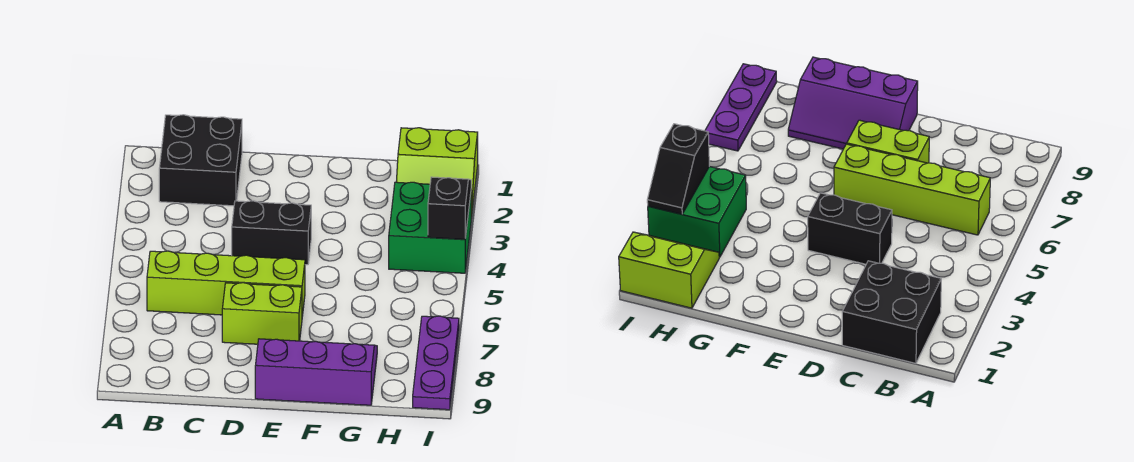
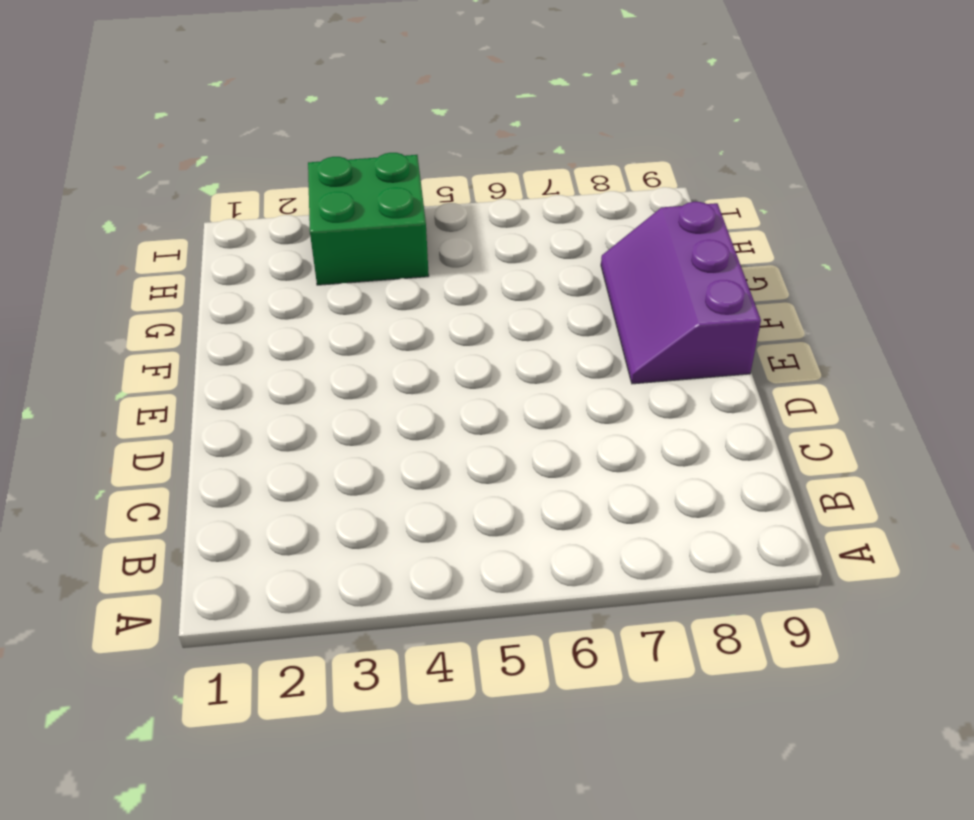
none -> black brick B1:C2 level 1
none -> lime brick B6:E6 level 1

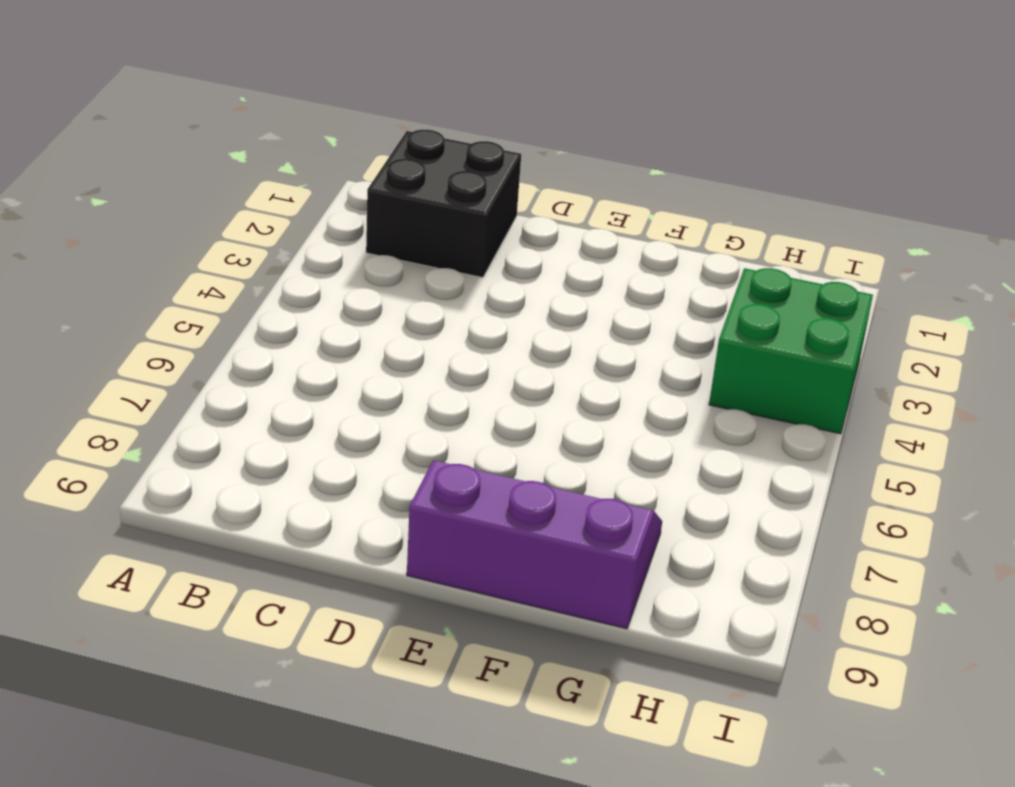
none -> lime brick B6:E6 level 1
none -> black brick D4:E4 level 1

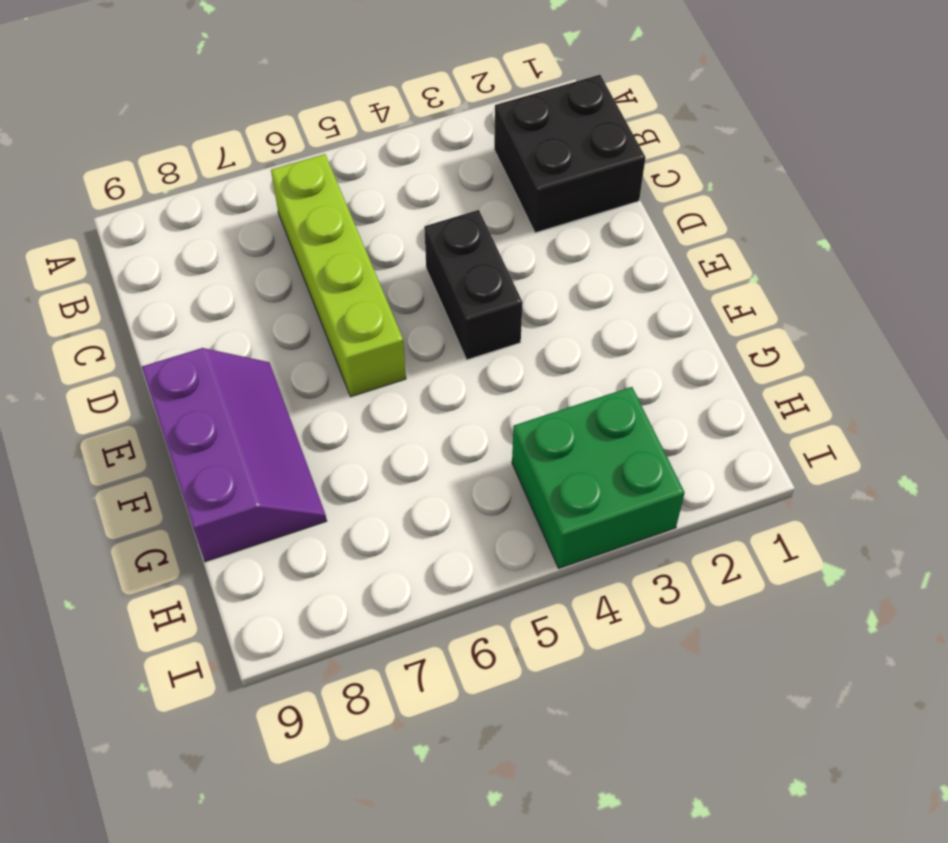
none -> lime brick D7:E7 level 1
none -> lime slope H1:I2 level 1 top 1

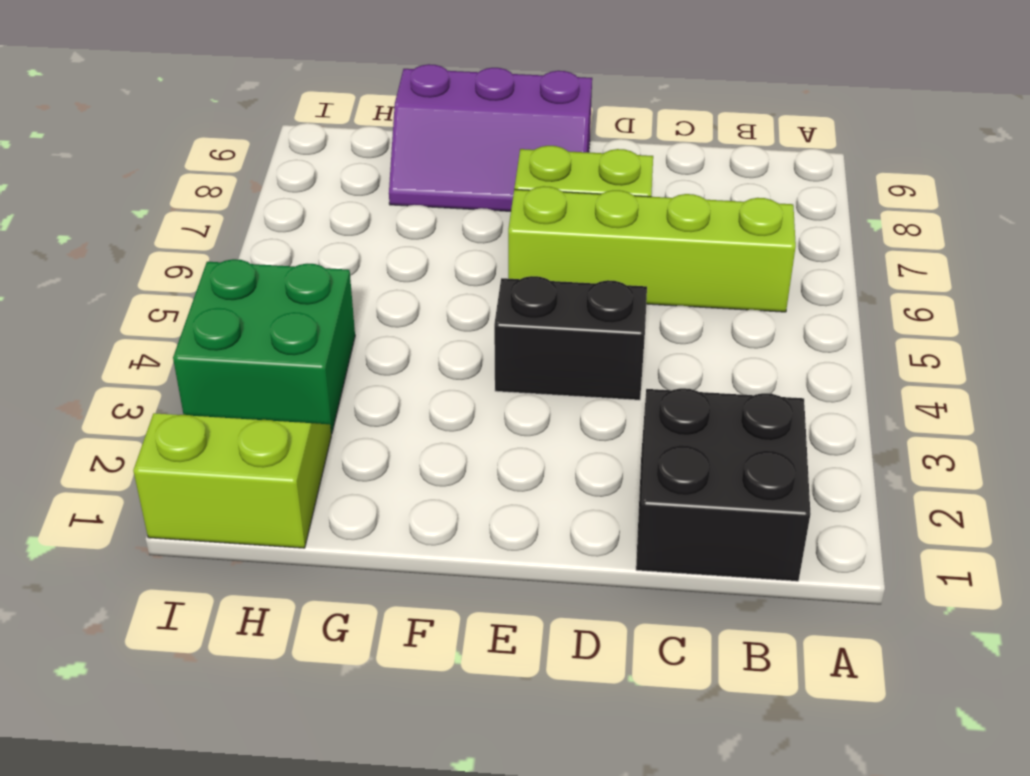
none -> purple plate I7:I9 level 1
none -> black slope I3:I4 level 2 top 4

